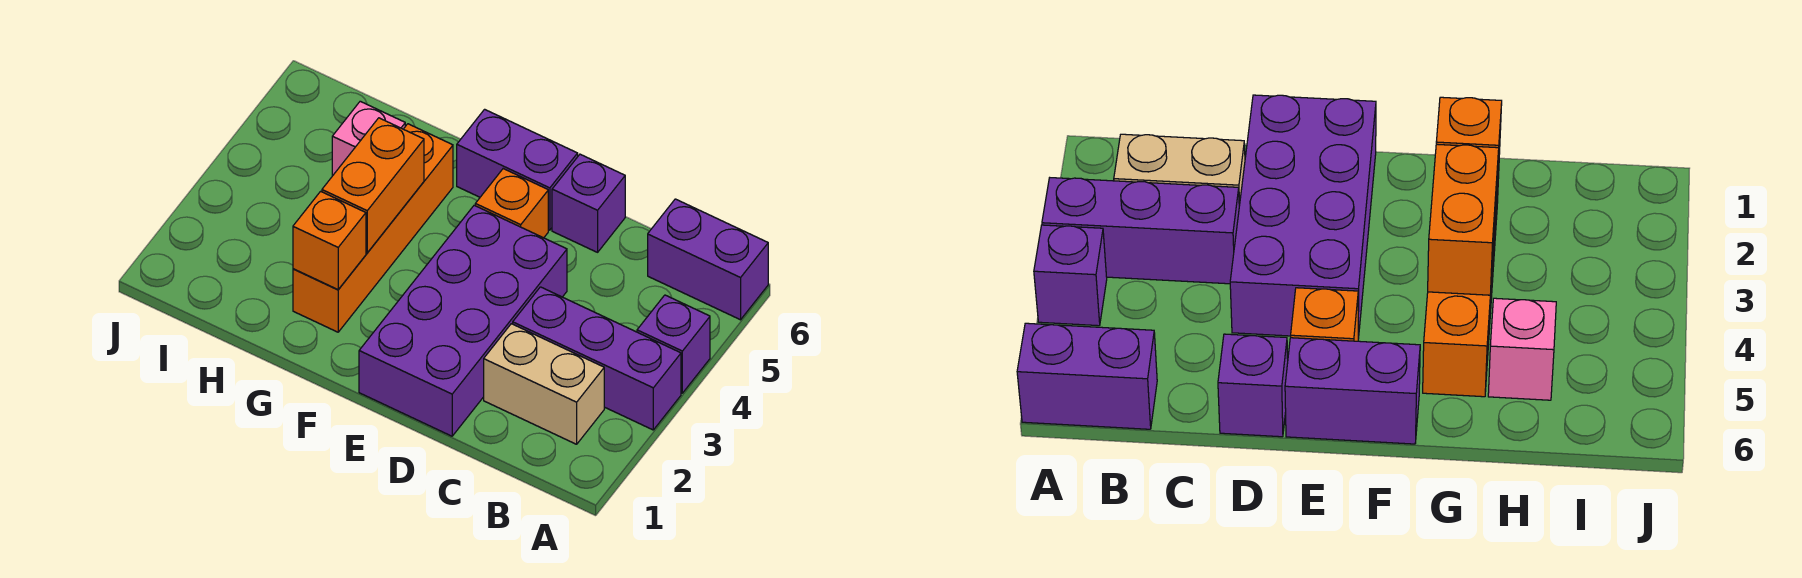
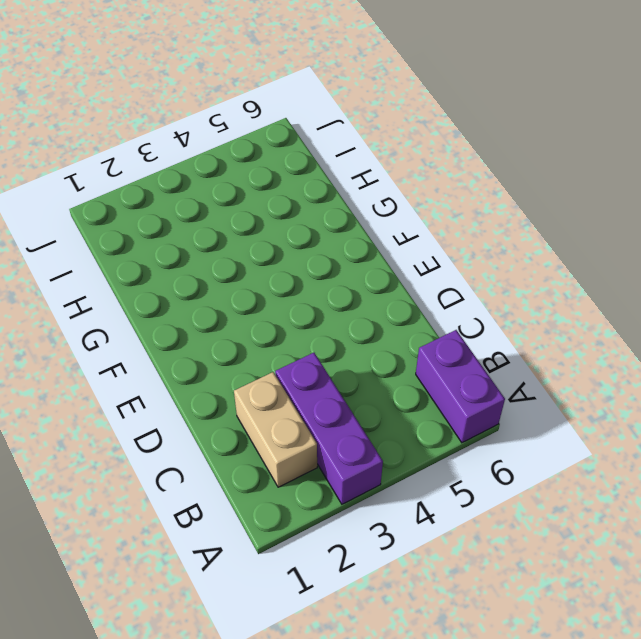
none -> purple brick A4 level 1
none -> purple brick D1:E4 level 1
none -> purple brick D6 level 1

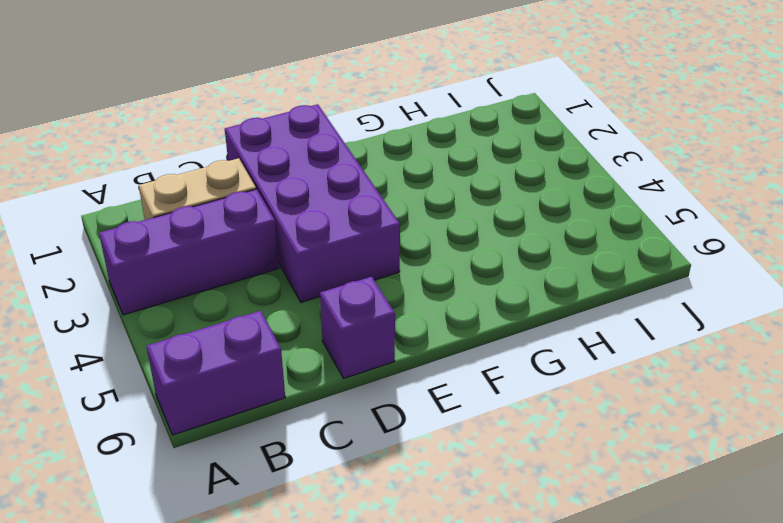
none -> purple brick A4 level 1
none -> orange brick E5 level 1
none -> purple brick E6:F6 level 1

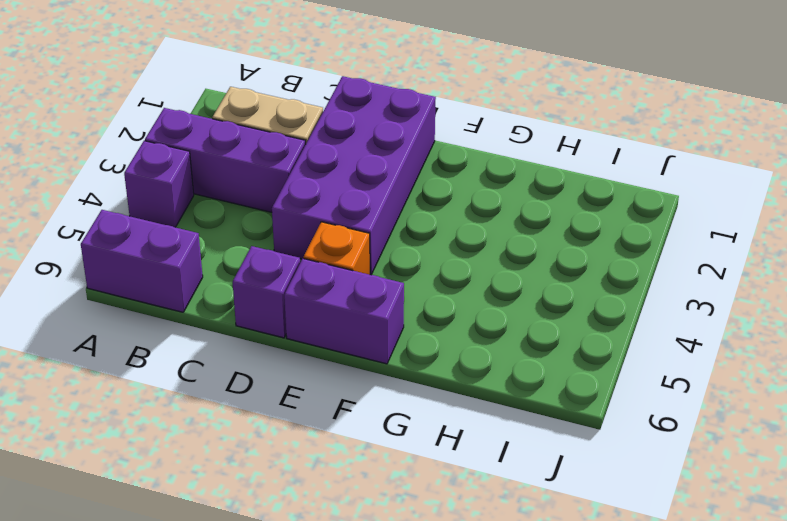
none -> orange brick G2:G5 level 1
none -> pink brick H5 level 1
none -> orange brick G2 level 2

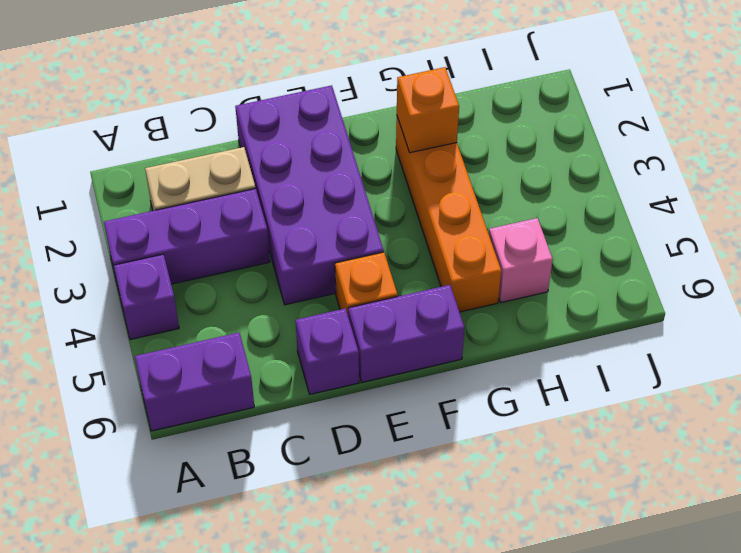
none -> orange brick G3:G4 level 2

